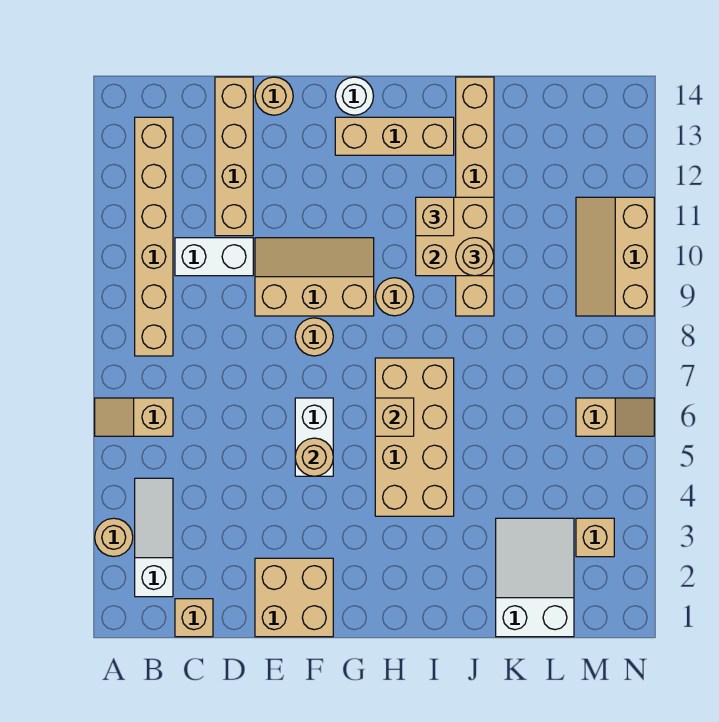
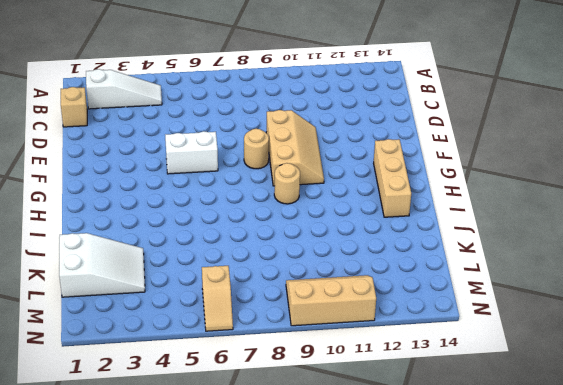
none -> tan round brick A3 level 1
none -> tan slope A6:B6 level 1 top B
none -> tan brick B8:B13 level 1

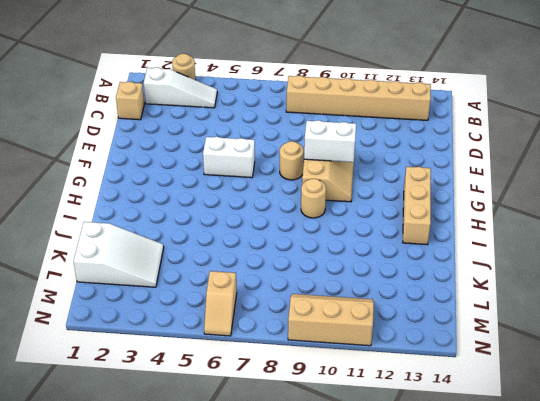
white brick F9:F10 level 2 -> white brick C10:D10 level 1
none -> tan slope A6:B6 level 1 top B
none -> tan brick D11:D14 level 1
none -> tan brick E1:F2 level 1

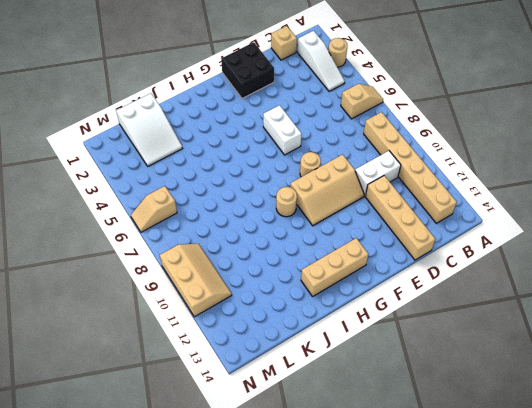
black brick E1:F2 level 1 -> tan brick E1:F2 level 1
none -> tan round brick E14 level 1
none -> white round brick G14 level 1
none -> tan brick H4:I7 level 1

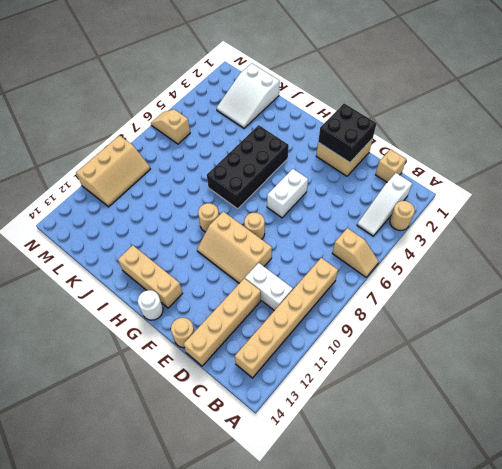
black brick E1:F2 level 2 -> none
black brick H4:I7 level 1 -> tan brick H4:I7 level 1
none -> tan brick J9:J14 level 1
none -> tan brick M3 level 1
none -> tan round brick F5 level 2

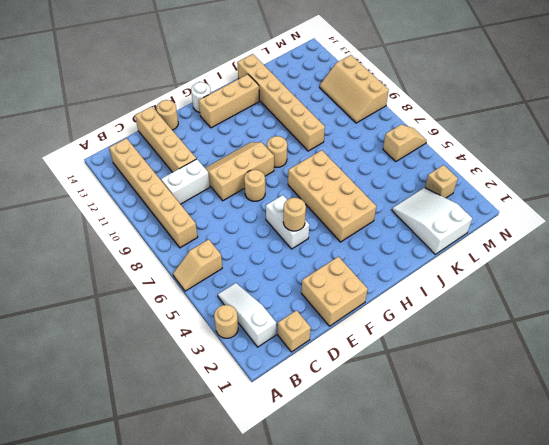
none -> tan brick H6 level 2
none -> tan brick I10:J11 level 2
none -> tan brick I11 level 3

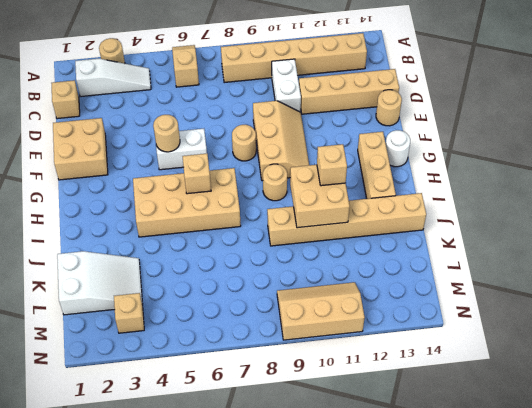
none -> tan slope M6:N6 level 1 top M
none -> tan round brick J10 level 3

